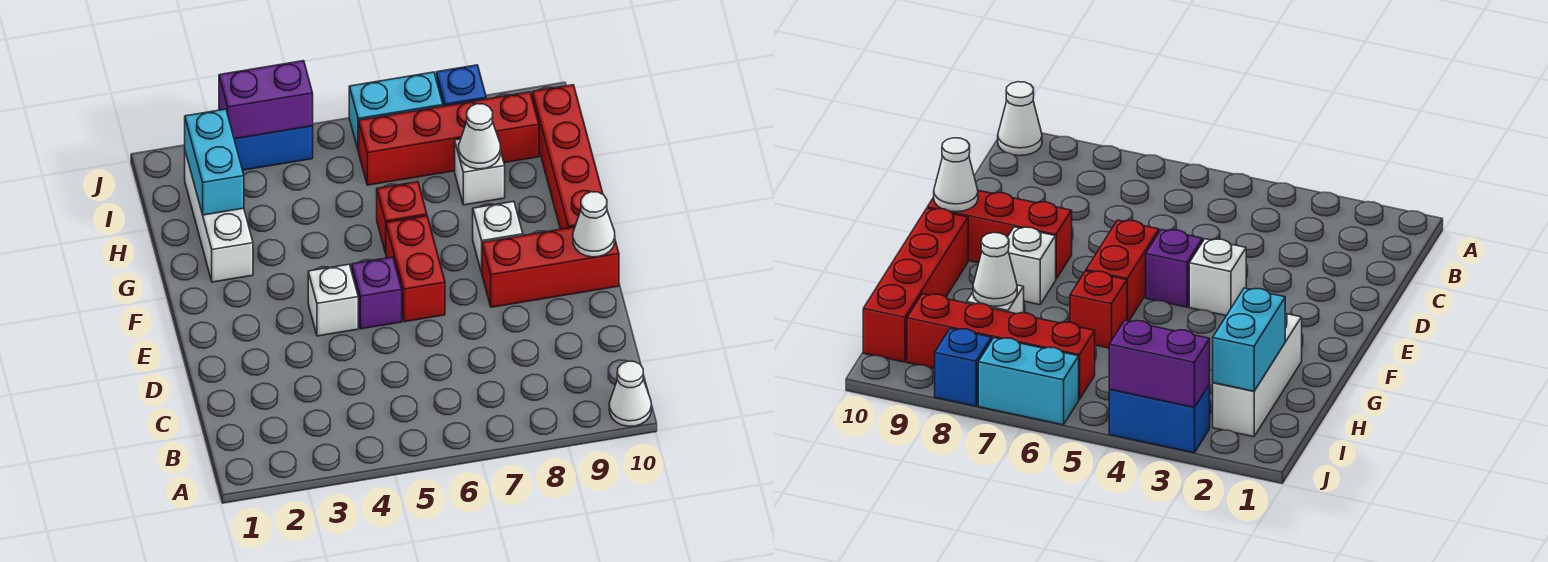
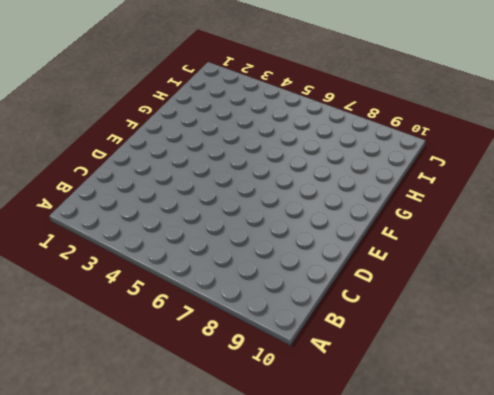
none -> white cone A10 level 1
none -> white brick E4 level 1
none -> purple brick E5 level 1

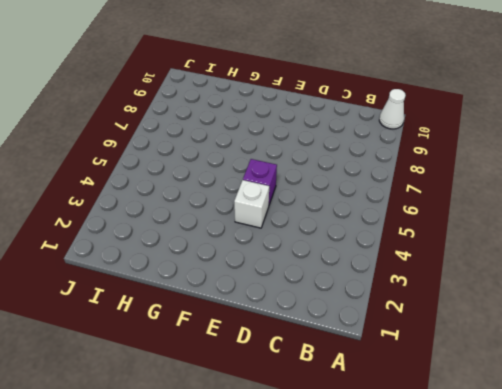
none -> red brick E6:F6 level 1
none -> red brick E8:E10 level 1
none -> white brick F8 level 1

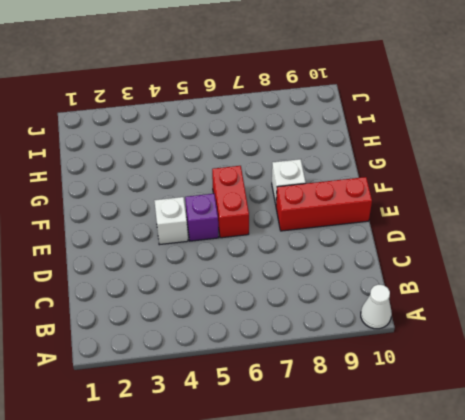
none -> red brick F10:I10 level 1
none -> white brick G2:I2 level 1
none -> red brick G6 level 1

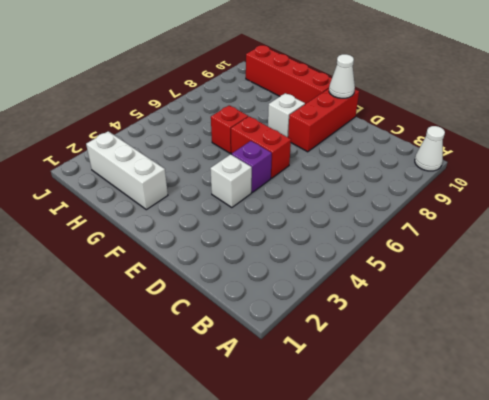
none -> white brick H8 level 1
none -> red brick I6:I9 level 1
none -> blue brick J3:J4 level 1

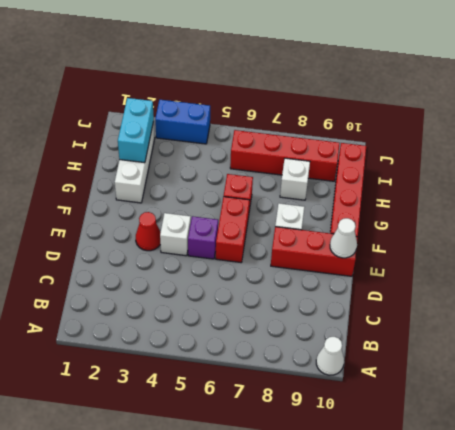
red cone E3 level 1 -> none
none -> cyan brick J6:J7 level 1
none -> blue brick J8 level 1
none -> white cone H8 level 2

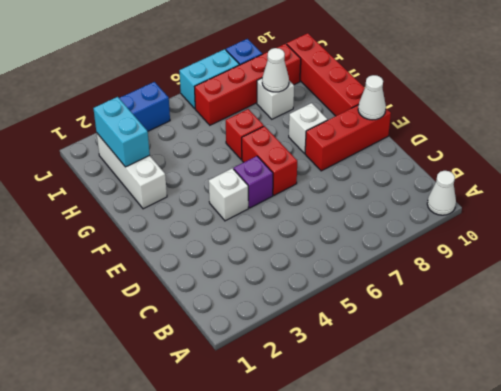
none -> purple brick J3:J4 level 2

